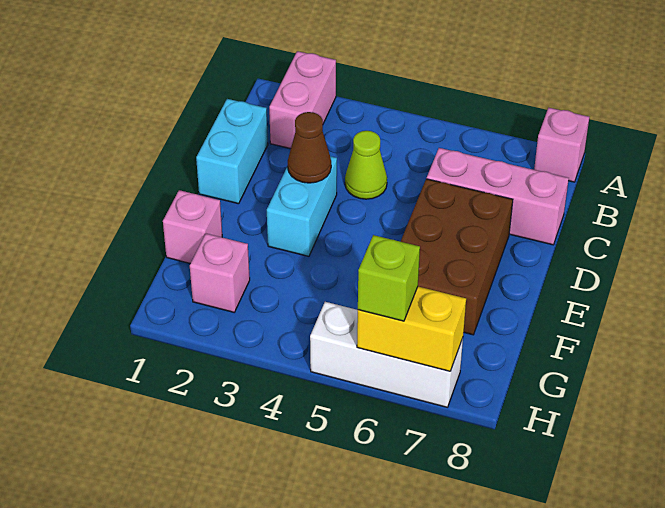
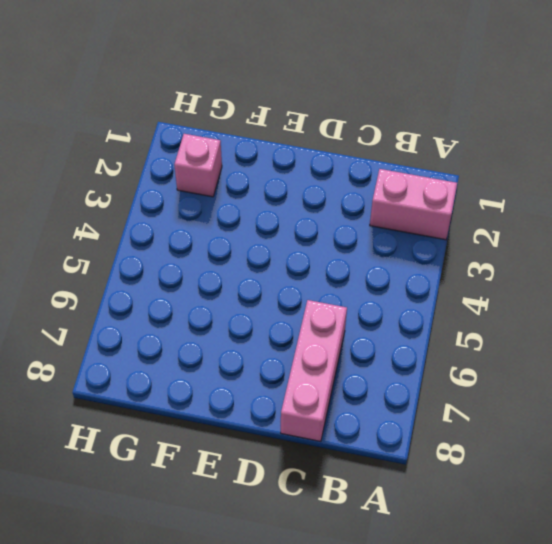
none -> pink brick A8 level 1
none -> cyan brick C1:D1 level 1
none -> lime cone C4 level 1

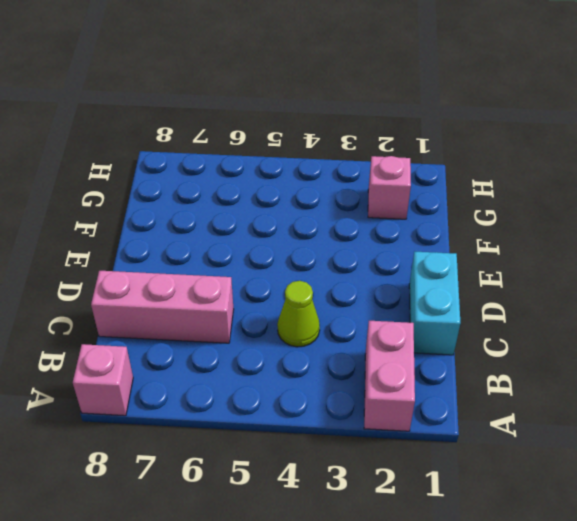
none -> cyan brick D3:E3 level 1
none -> brown brick D6:F7 level 1
none -> pink brick F1 level 1

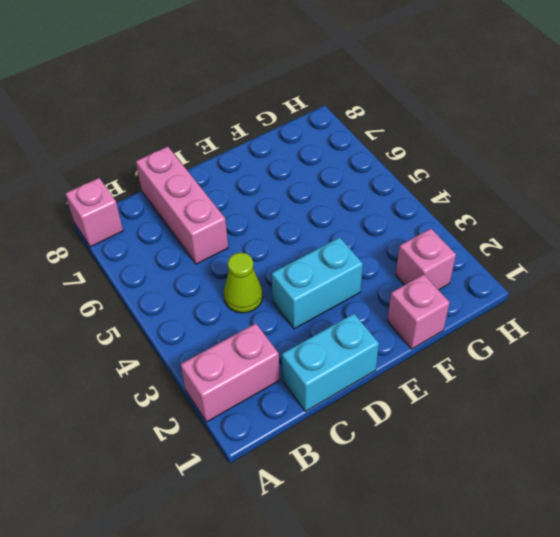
none -> brown brick D6:F7 level 1
none -> white brick H5:H7 level 1
none -> brown cone D3 level 2

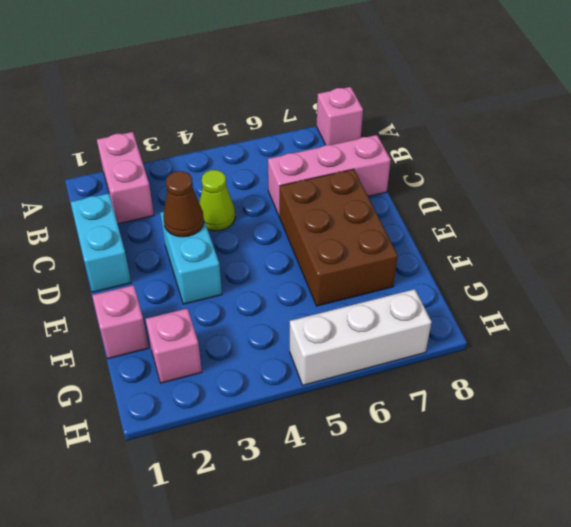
none -> yellow brick H6:H7 level 2
none -> lime brick H6 level 3

